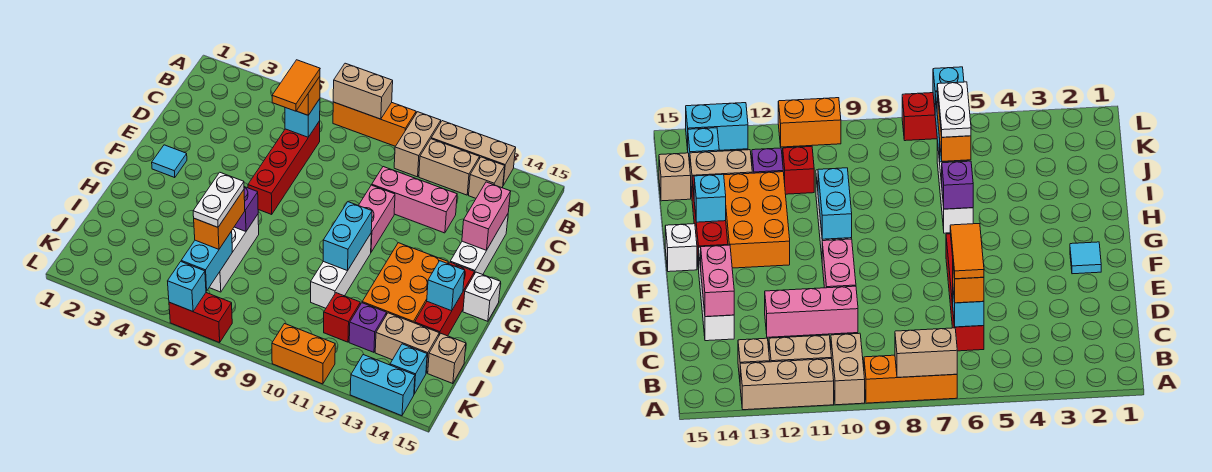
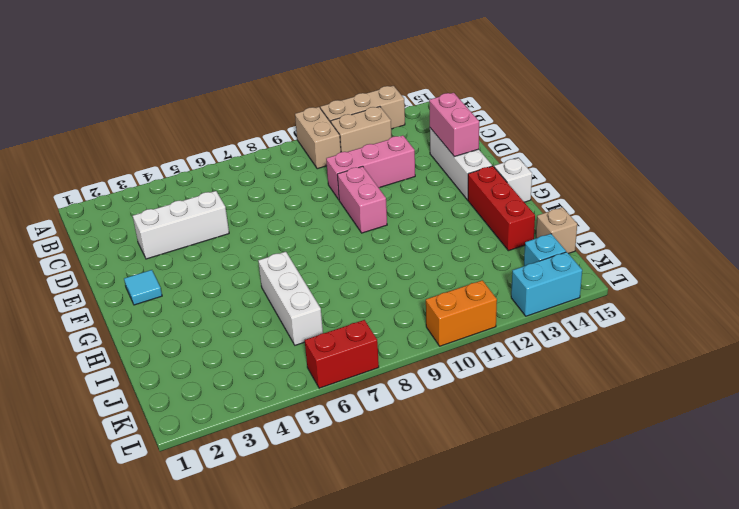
white brick D3:D5 level 1 -> white brick G10:I10 level 1
none -> orange brick A7:A9 level 1
none -> tan brick B13 level 1
none -> red brick C6:F6 level 1
none -> orange brick G12:I13 level 1

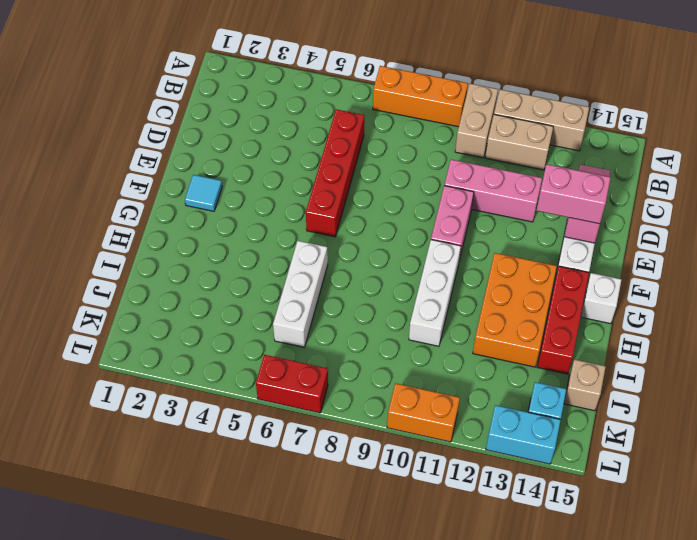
pink brick E13:E14 level 3 -> none
none -> tan brick B13 level 1
none -> red brick J11 level 1
none -> purple brick J12 level 1
none -> tan brick J13:J14 level 1

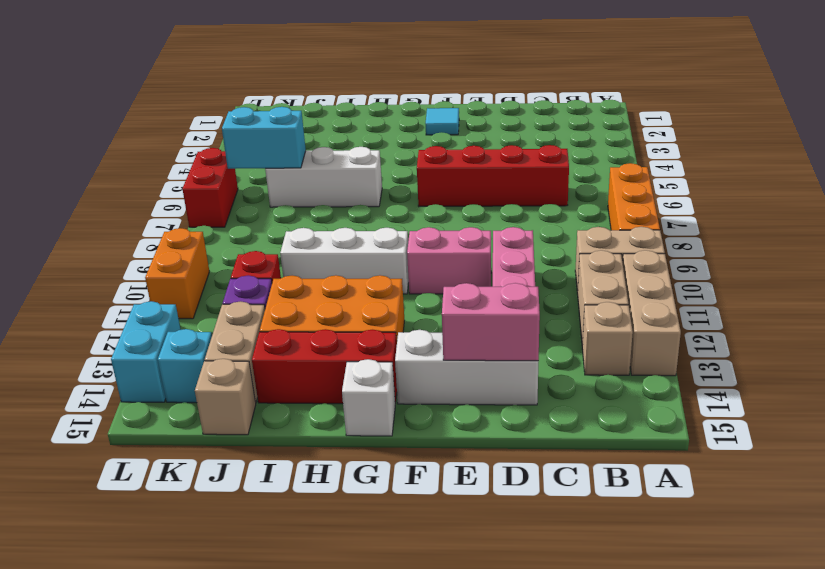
none -> tan brick A7:A8 level 2
none -> cyan brick C6 level 2
none -> cyan brick G10:H10 level 2
none -> purple brick H6 level 2

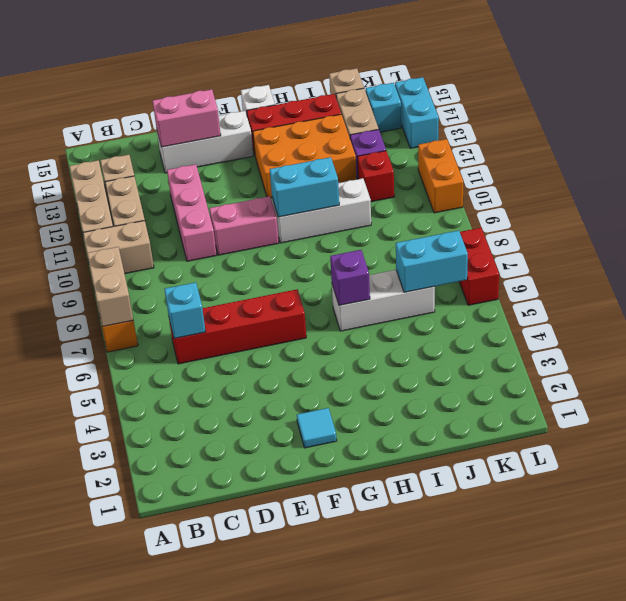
none -> cyan brick H14 level 2
none -> cyan brick L6 level 2
none -> orange brick C6 level 3
none -> orange brick I6:J6 level 3

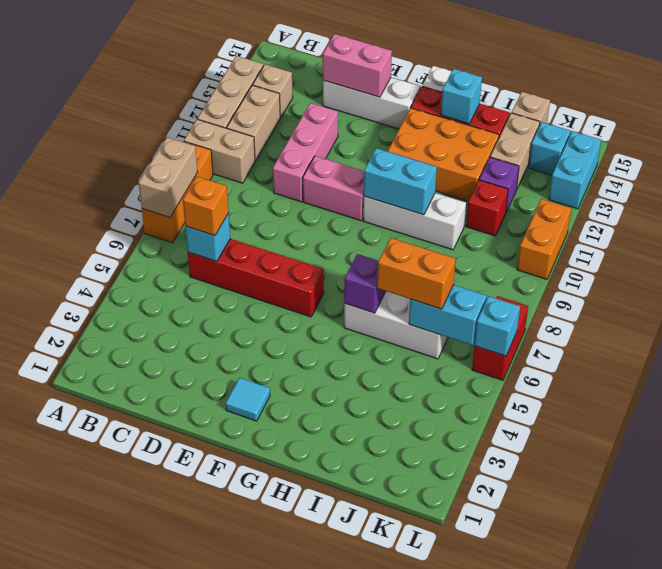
none -> orange tile C6:D6 level 4
none -> white plate I6:J6 level 4

